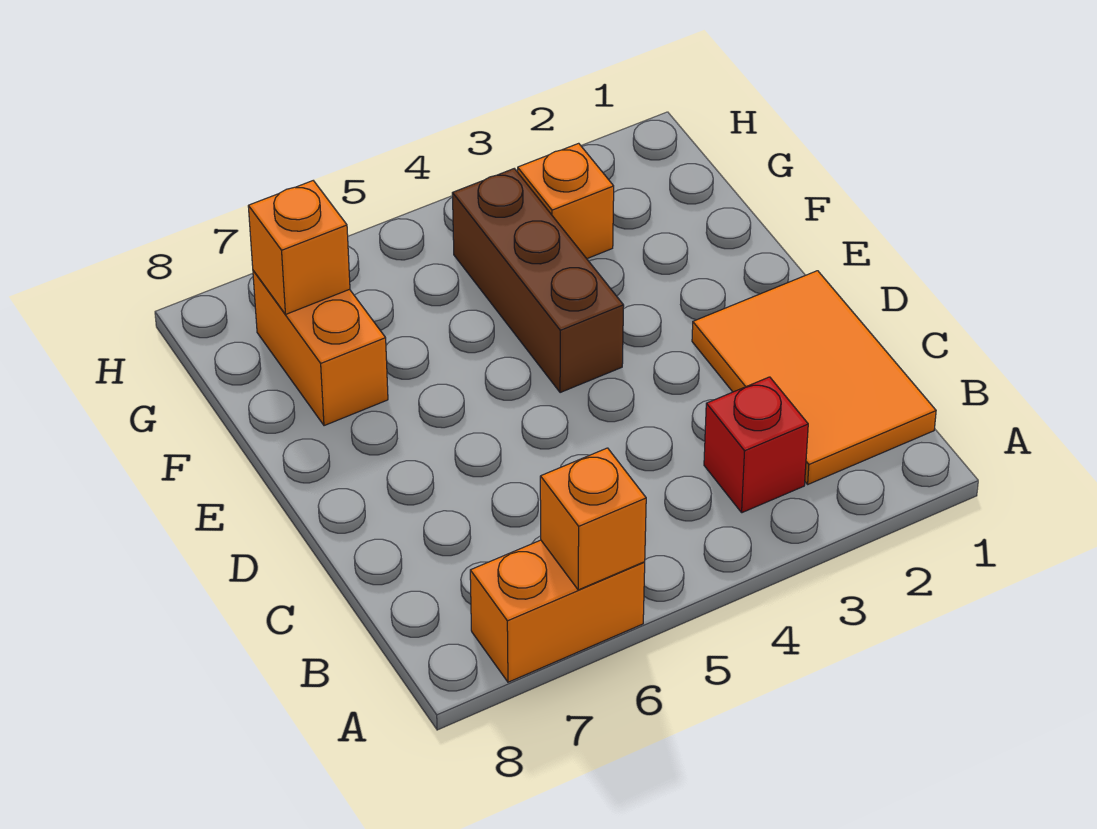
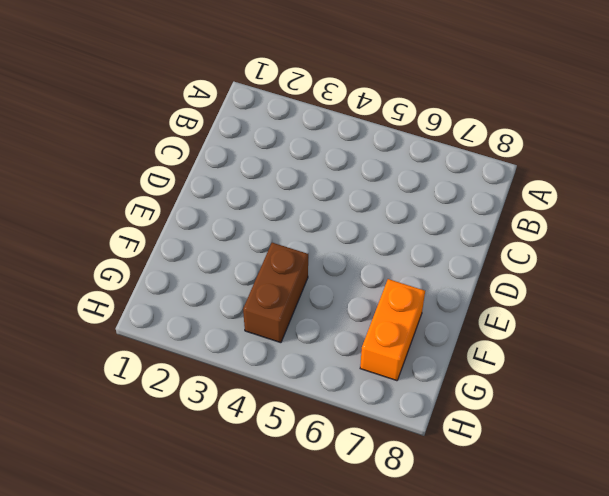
brown brick F4:G4 level 1 -> brown brick E4:G4 level 1
none -> orange brick A6:A7 level 1
none -> orange tile B1:D2 level 1

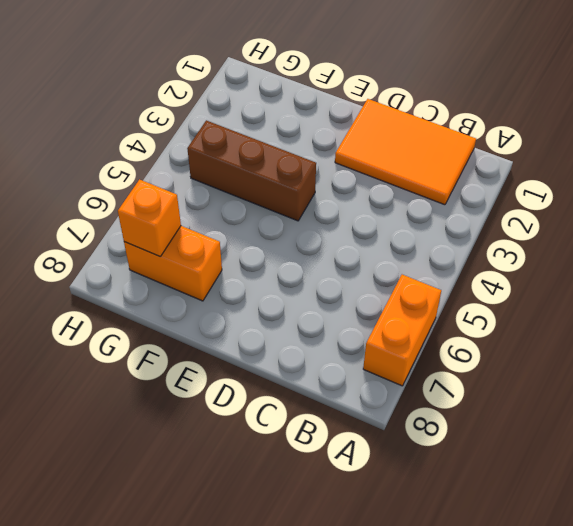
none -> red brick B3 level 1
none -> orange brick G3 level 1

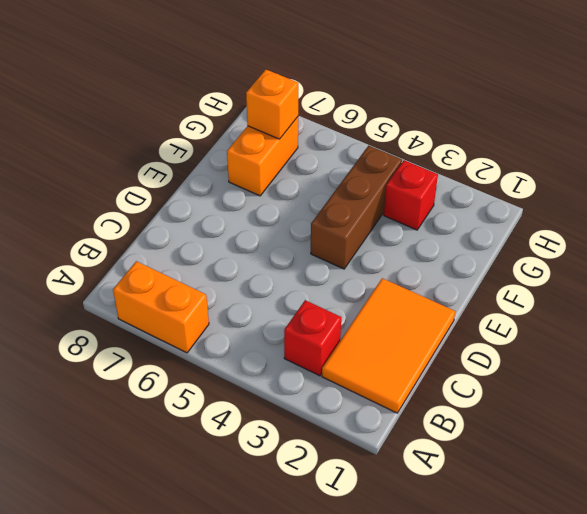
red brick G3 level 1 -> orange brick G3 level 1
none -> orange brick A6 level 2

